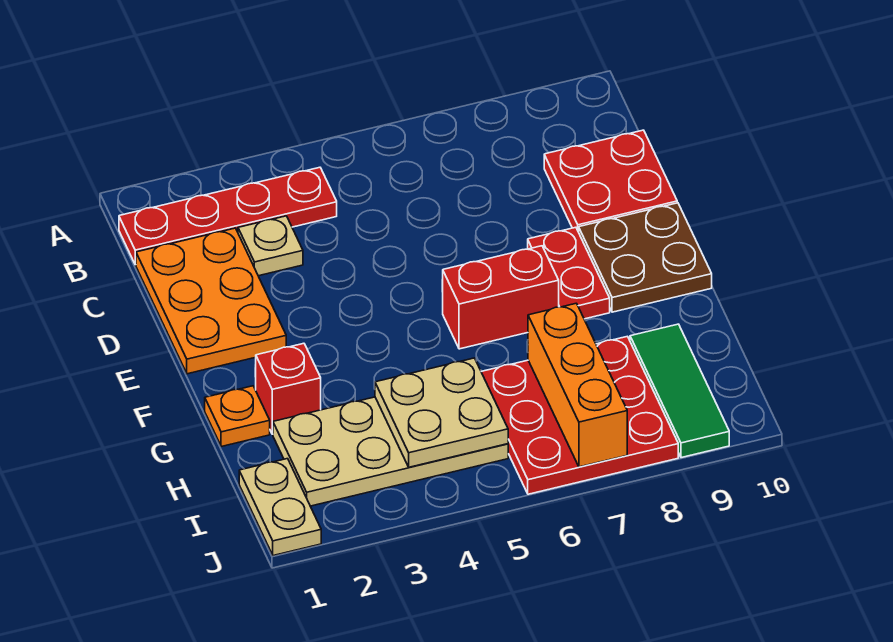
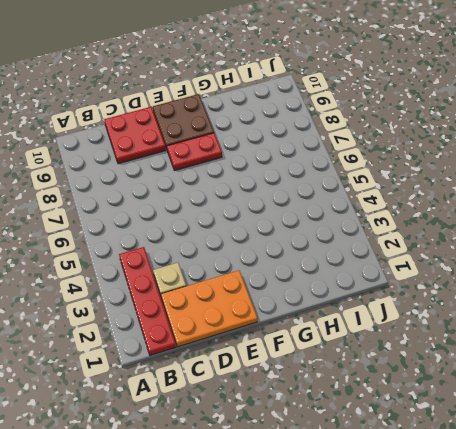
none -> red brick F6:F7 level 1
none -> orange plate G1 level 1
none -> red brick G2 level 1

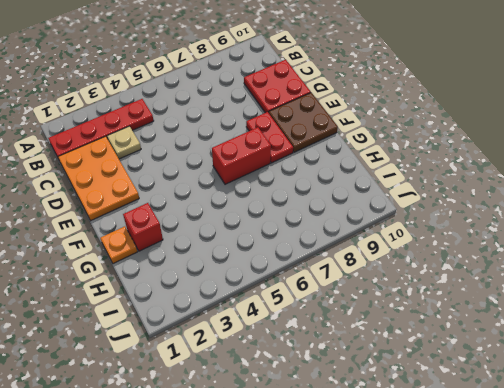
none -> tan plate H2:I5 level 1
none -> red plate H6:J8 level 1
none -> green tile H9:J9 level 1

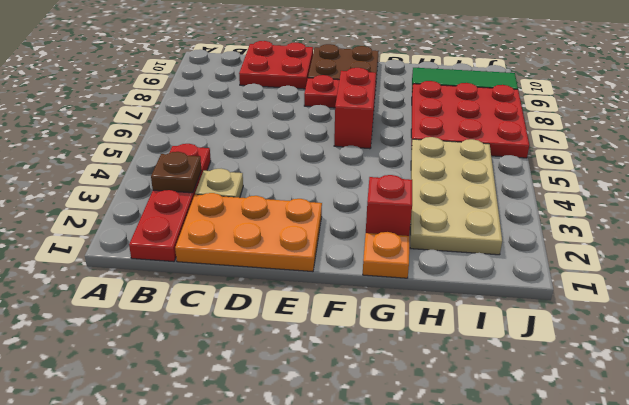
brown plate B3 level 2 -> none
none -> tan plate I1:J1 level 1
none -> tan plate H4:I5 level 2
none -> orange brick H7:J7 level 2

